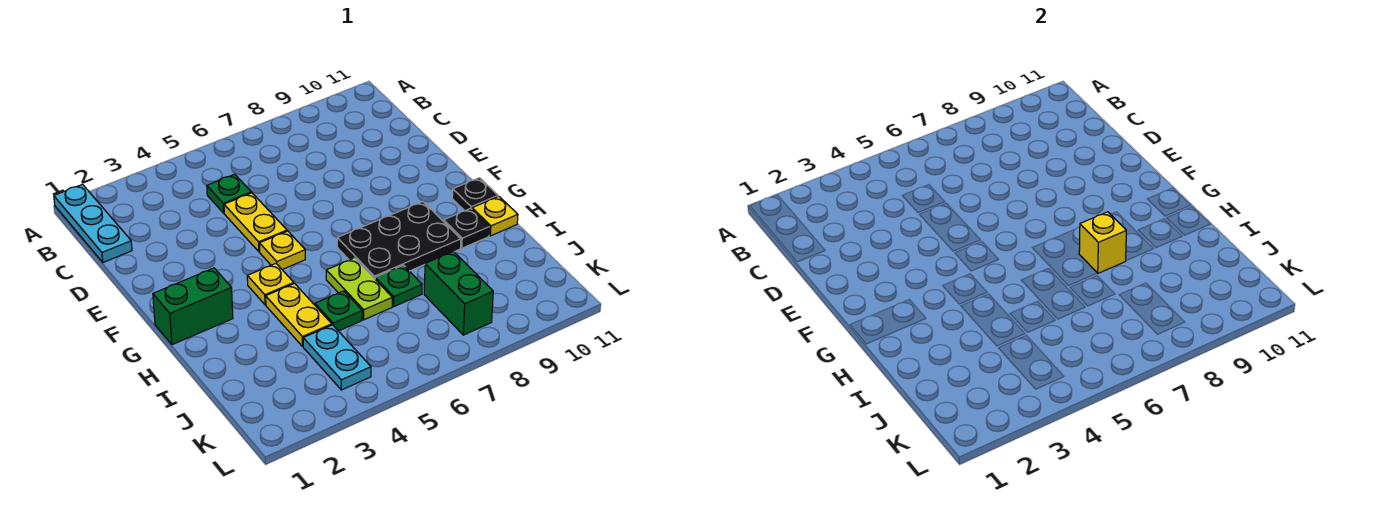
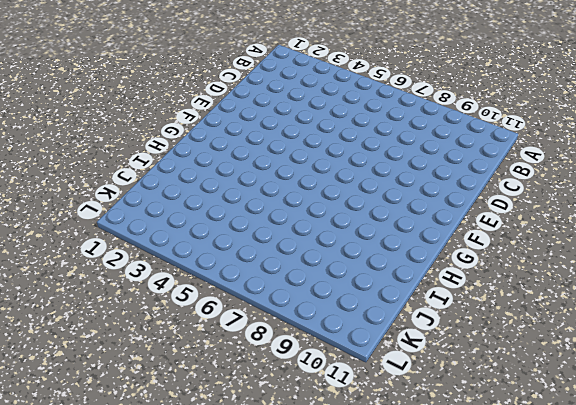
none -> cyan plate A1:C1 level 1
none -> green plate C5 level 1
none -> yellow plate D5:E5 level 1

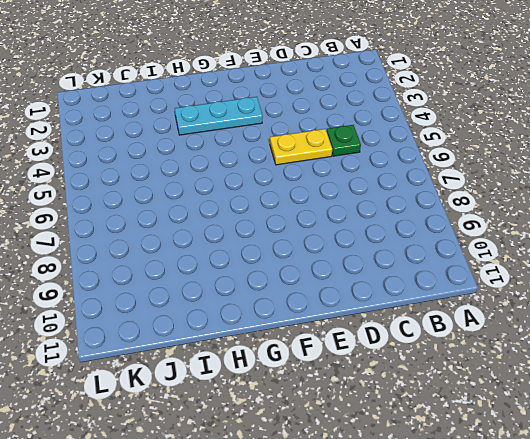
cyan plate F3:H3 level 1 -> cyan plate A1:C1 level 1
none -> yellow plate F5 level 1
none -> green brick G1:G2 level 1
none -> yellow plate G4 level 1

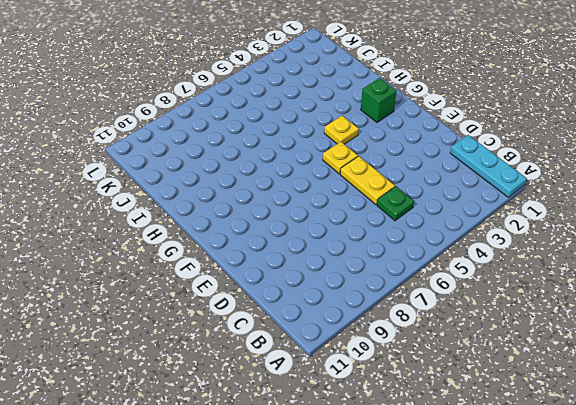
green brick G2 level 1 -> green brick G1:G2 level 1
none -> black plate G7:H9 level 1
none -> black plate G11 level 1
none -> yellow plate H4:I4 level 1

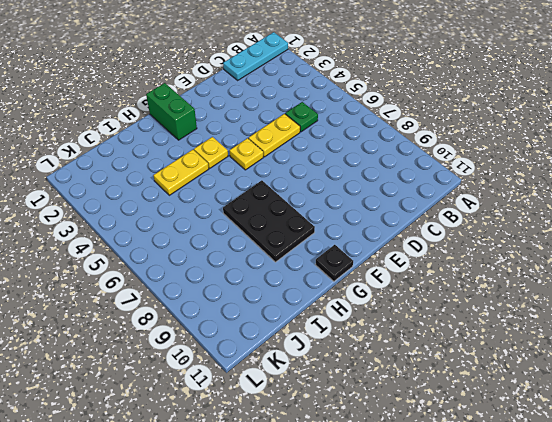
none -> lime plate H6:I6 level 1
none -> black plate H10 level 1
none -> yellow plate H11 level 1

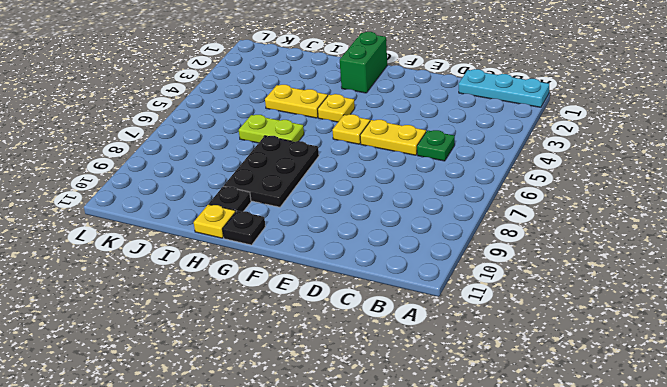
none -> green plate I5 level 1
none -> green plate I7 level 1
none -> cyan plate J4:K4 level 1

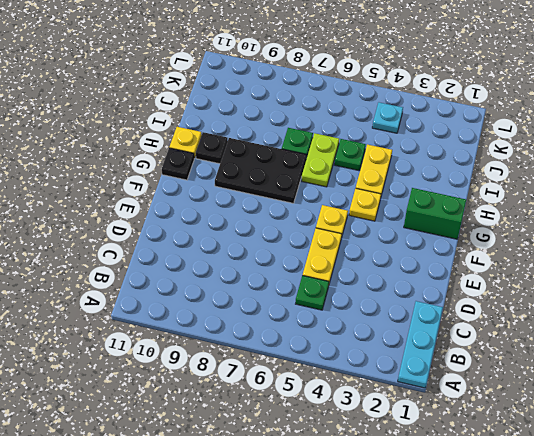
cyan plate K4 level 1 -> cyan plate J4:K4 level 1
none -> green brick J8:K8 level 1
none -> yellow brick H8 level 2

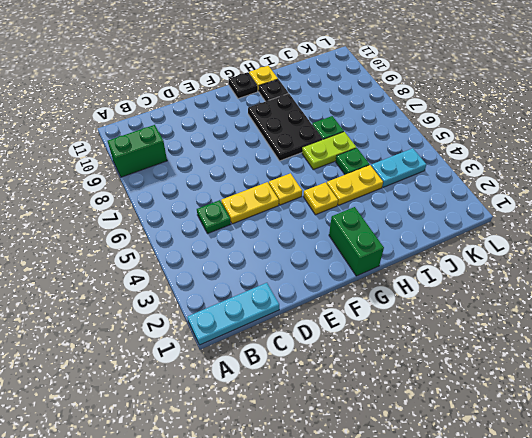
green brick A9:B9 level 1 -> green brick J8:K8 level 1
none -> yellow brick H8 level 2

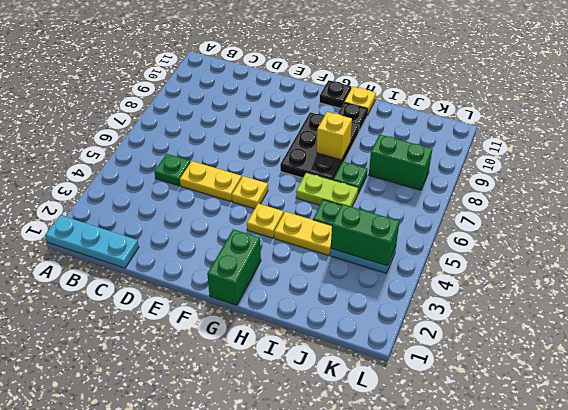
green brick J4:K4 level 2 -> none

